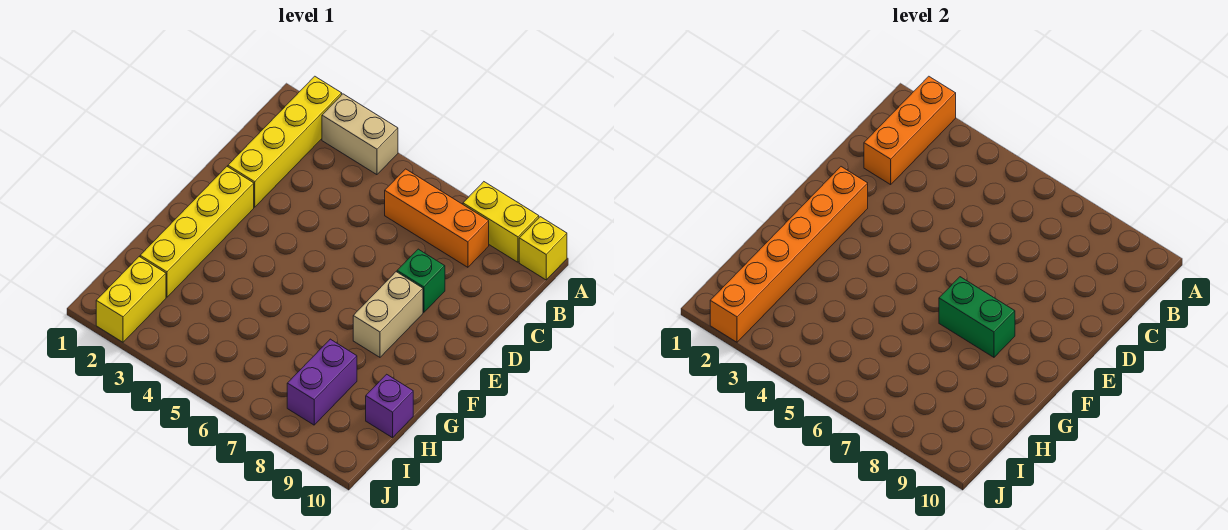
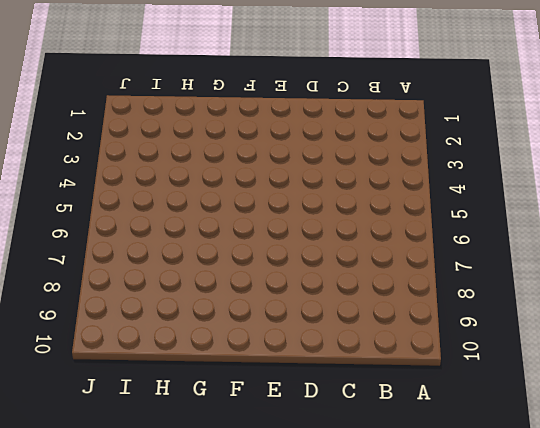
none -> yellow brick A2:D2 level 1
none -> tan brick A3:A4 level 1
none -> yellow brick A8:A9 level 1

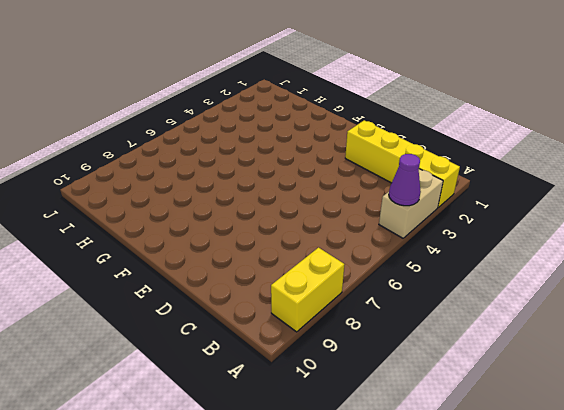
purple cone A4 level 2 -> none
none -> yellow brick A10 level 1
none -> orange brick B6:B8 level 1
none -> green brick D8 level 1

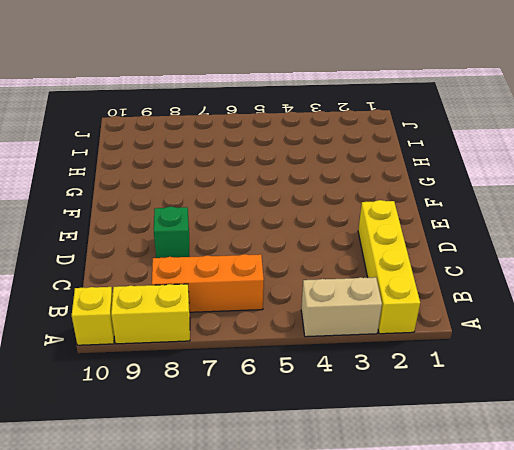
none -> yellow brick E2:H2 level 1
none -> tan brick E8:F8 level 1
none -> purple brick H8:I8 level 1

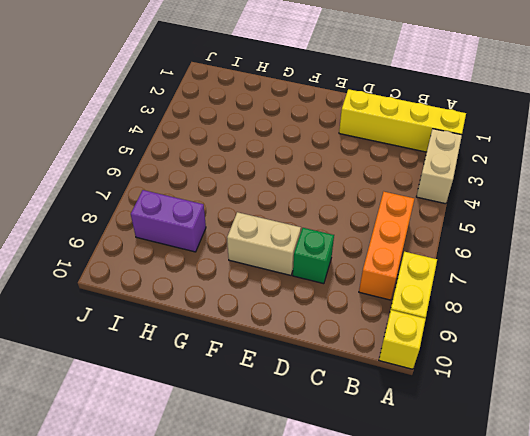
none -> yellow brick E2:H2 level 1
none -> purple brick H10 level 1
none -> yellow brick I2:J2 level 1

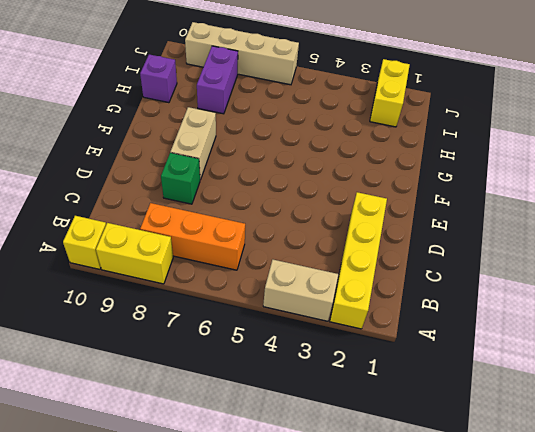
tan brick J6:J9 level 1 -> none
none -> yellow brick E2:H2 level 1
none -> orange brick A2:C2 level 2
none -> orange brick E2:J2 level 2

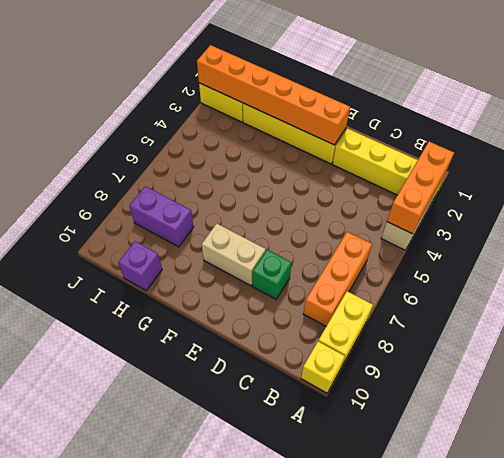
orange brick A2:A4 level 2 -> orange brick A2:C2 level 2
none -> green brick F7:F8 level 2

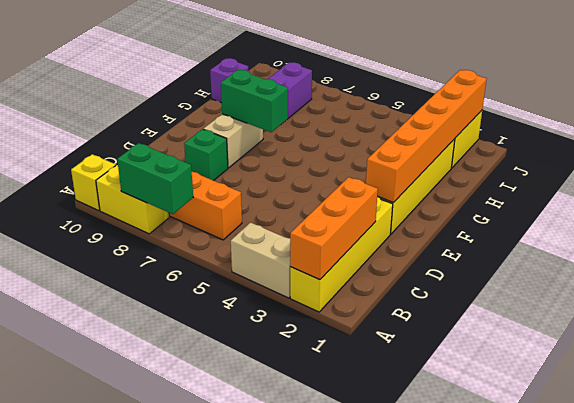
green brick A7:A8 level 2 -> none

